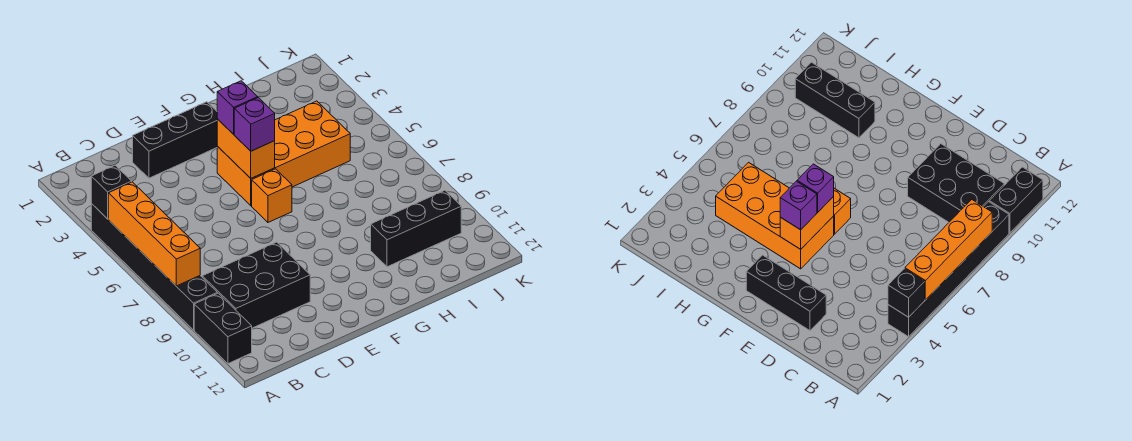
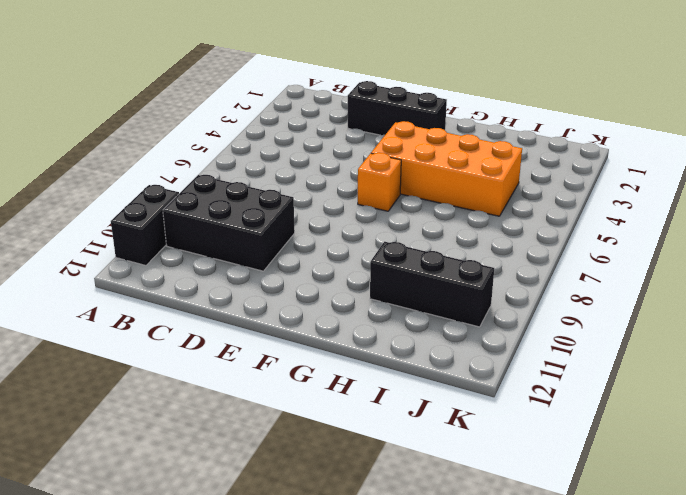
none -> black brick A4:A9 level 1
none -> black brick A4 level 2
none -> orange brick A5:A8 level 2

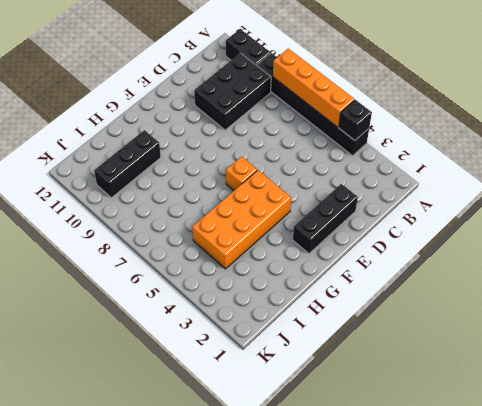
none -> orange brick F4:F5 level 2
none -> purple brick F4 level 3
none -> purple brick F5 level 3

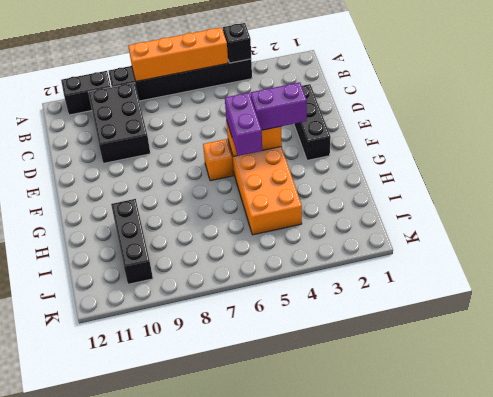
purple brick F3:F4 level 3 -> purple brick F4 level 3
purple brick F5:G5 level 3 -> purple brick F5 level 3

